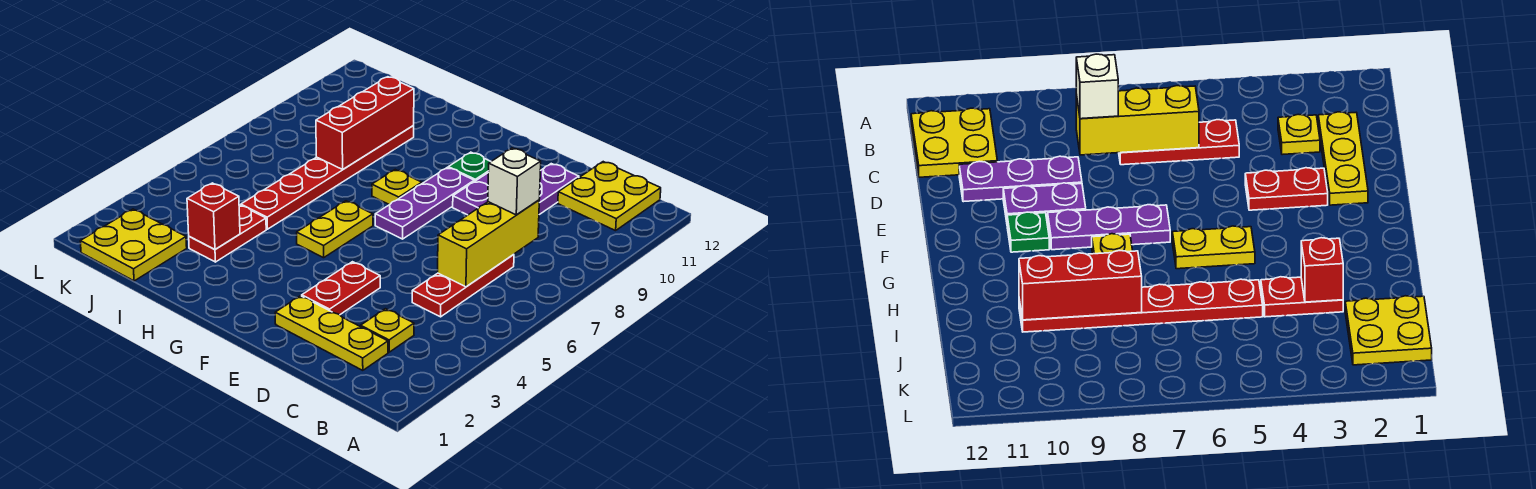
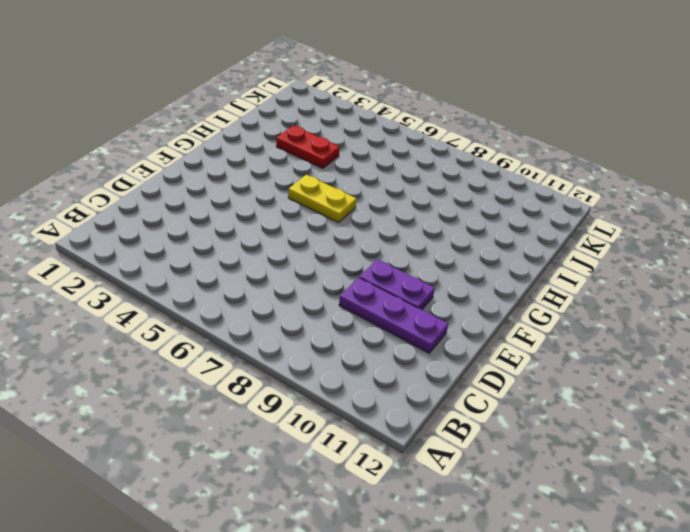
none -> yellow plate B11:C12 level 1
none -> yellow plate C2:E2 level 1
none -> yellow plate C3 level 1

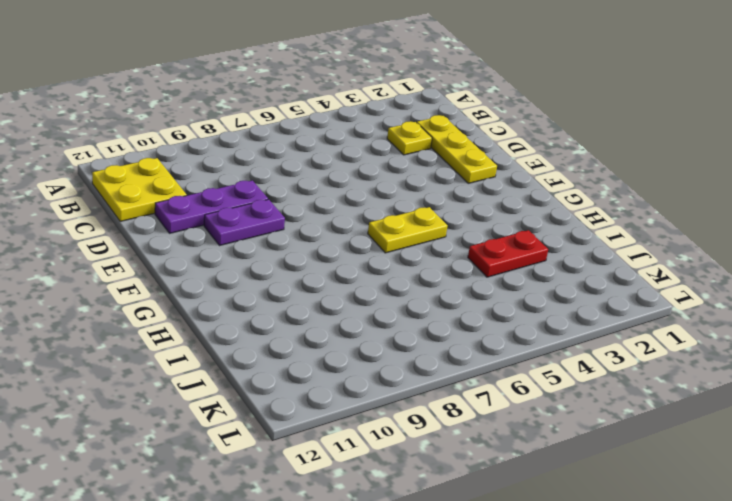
none -> red plate C5:C7 level 1
none -> red plate E3:E4 level 1
none -> purple plate F7:F9 level 1

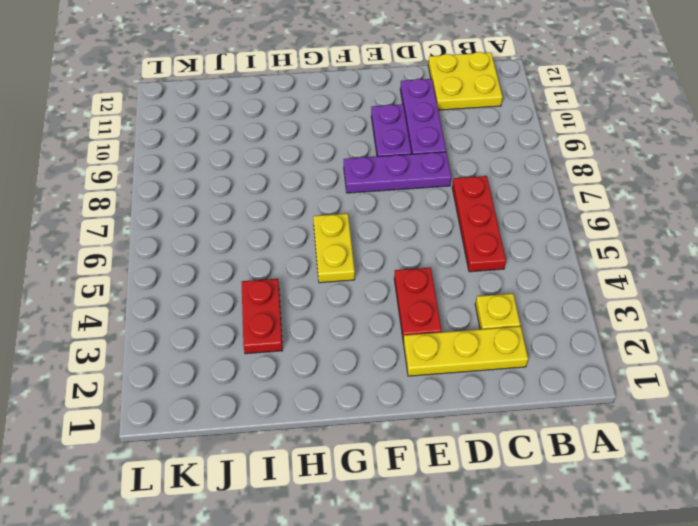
purple plate D8:F8 level 1 -> purple plate F7:F9 level 1
none -> green plate F10 level 1
none -> yellow plate G8 level 1
none -> red plate I5:I10 level 1

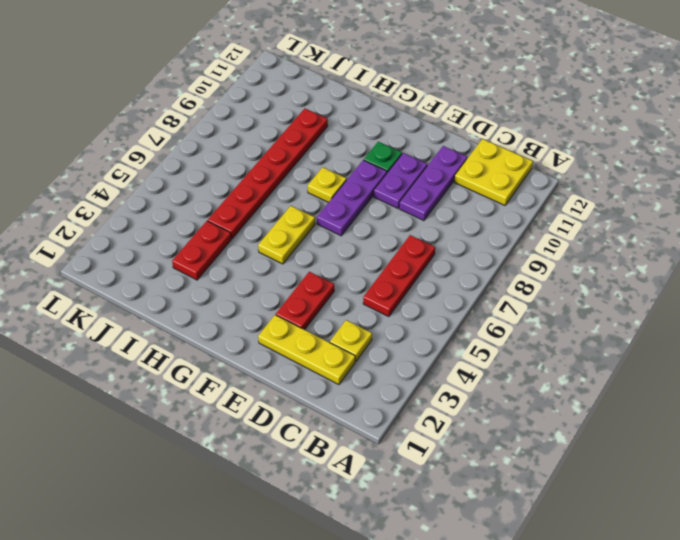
none -> yellow plate J1:K2 level 1
none -> yellow brick C6:C8 level 2
none -> red brick I3 level 2

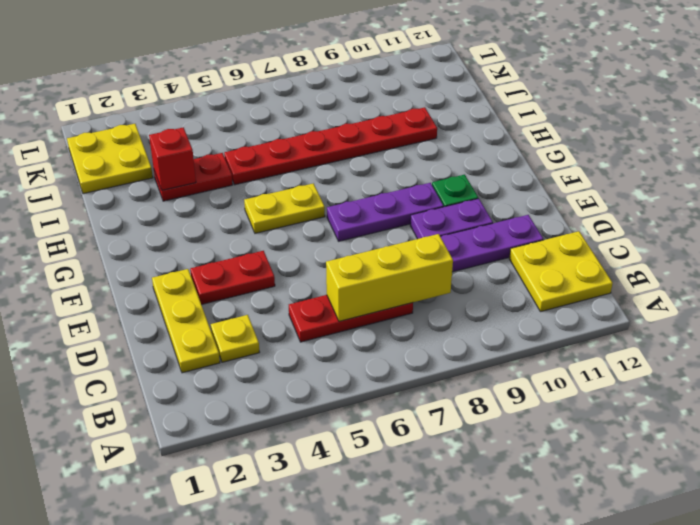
none -> yellow plate G8 level 1
none -> red brick I8:I10 level 2
none -> white brick C8 level 3

